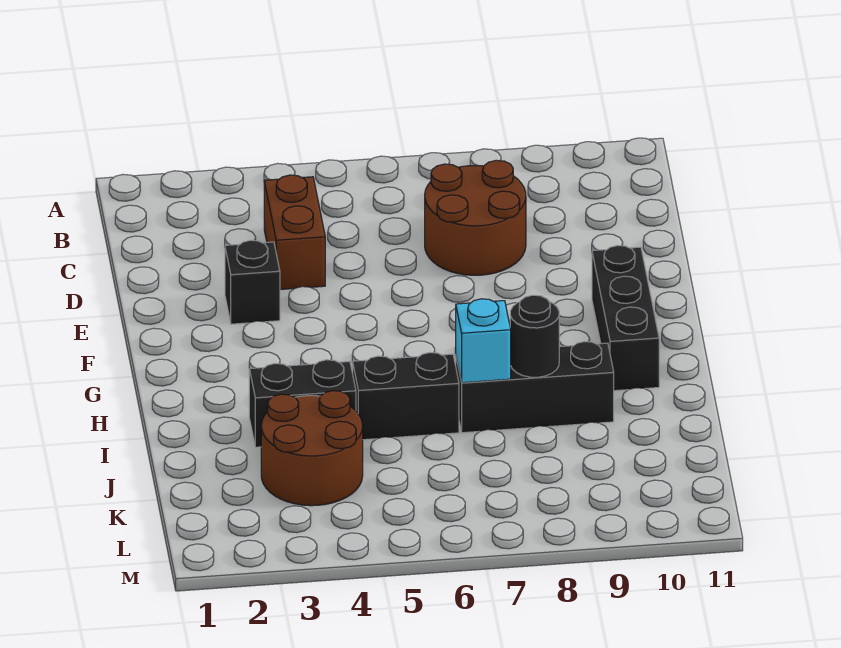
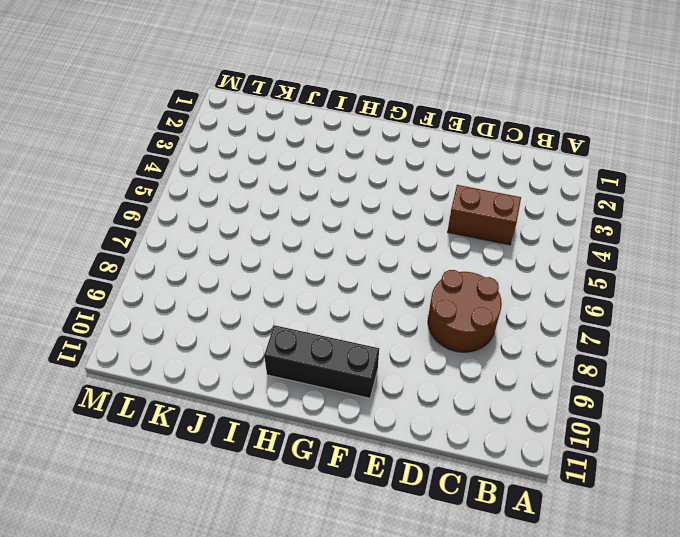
none -> black brick E3 level 1
none -> black brick I3:I4 level 1

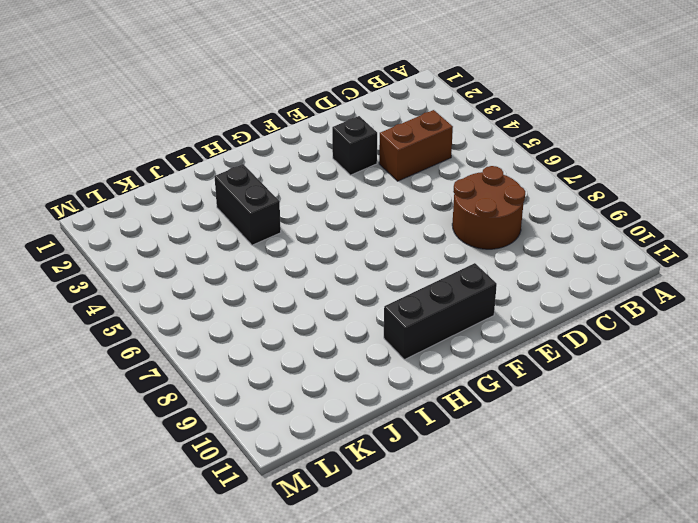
none -> black brick I5:I6 level 1
none -> black brick I7:I9 level 1

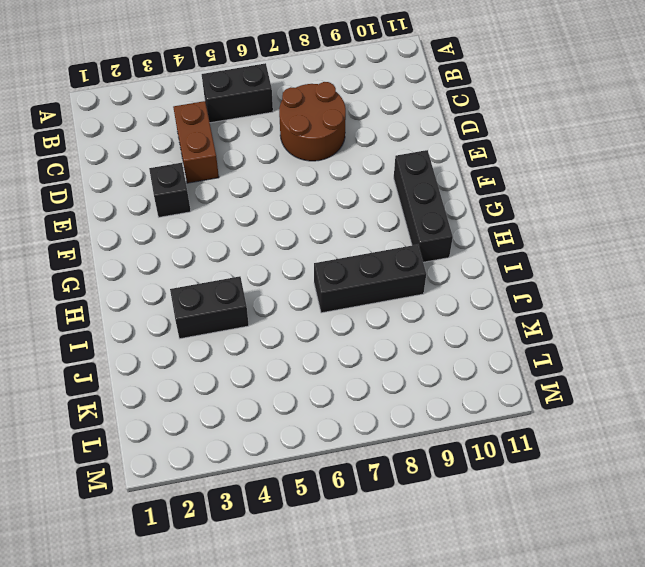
black brick B5:B6 level 1 -> black brick I5:I6 level 1
none -> brown round brick J3:K4 level 1
none -> cyan brick I7 level 2

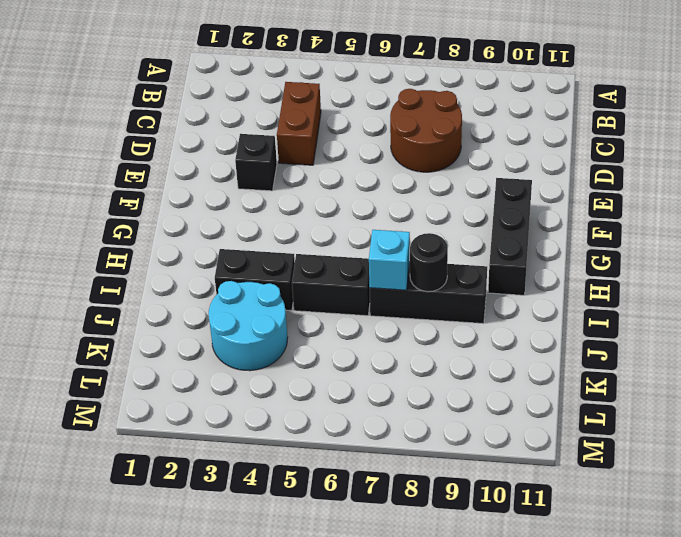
cyan round brick J3:K4 level 1 -> brown round brick J3:K4 level 1

